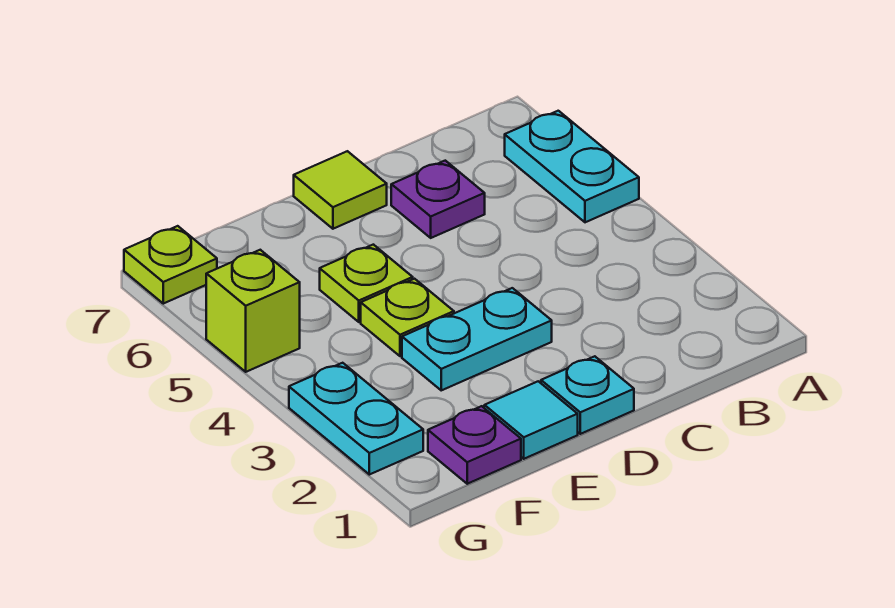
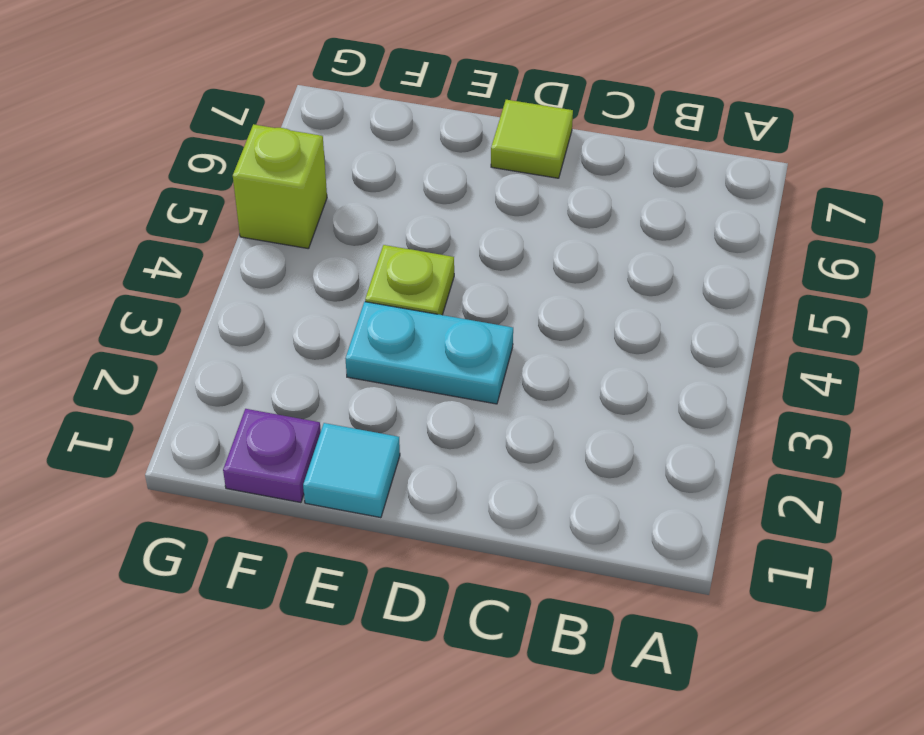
none -> cyan plate A5:A6 level 1
none -> purple plate C6 level 1
none -> cyan plate D1 level 1

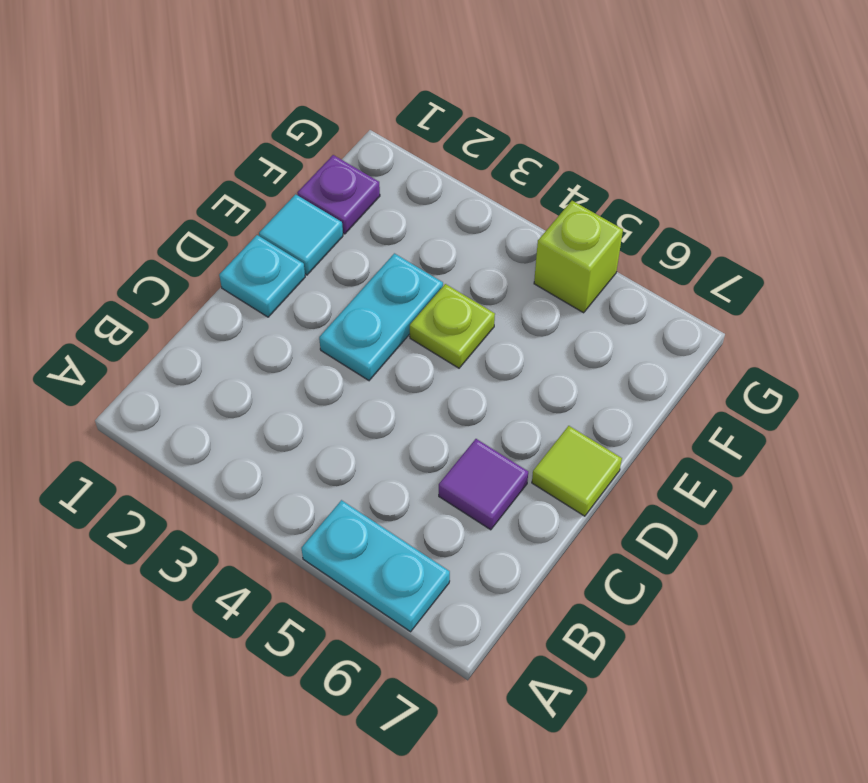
purple tile C6 level 1 -> purple plate C6 level 1
none -> lime plate E5 level 1
none -> cyan plate G2:G3 level 1
none -> lime plate G7 level 1

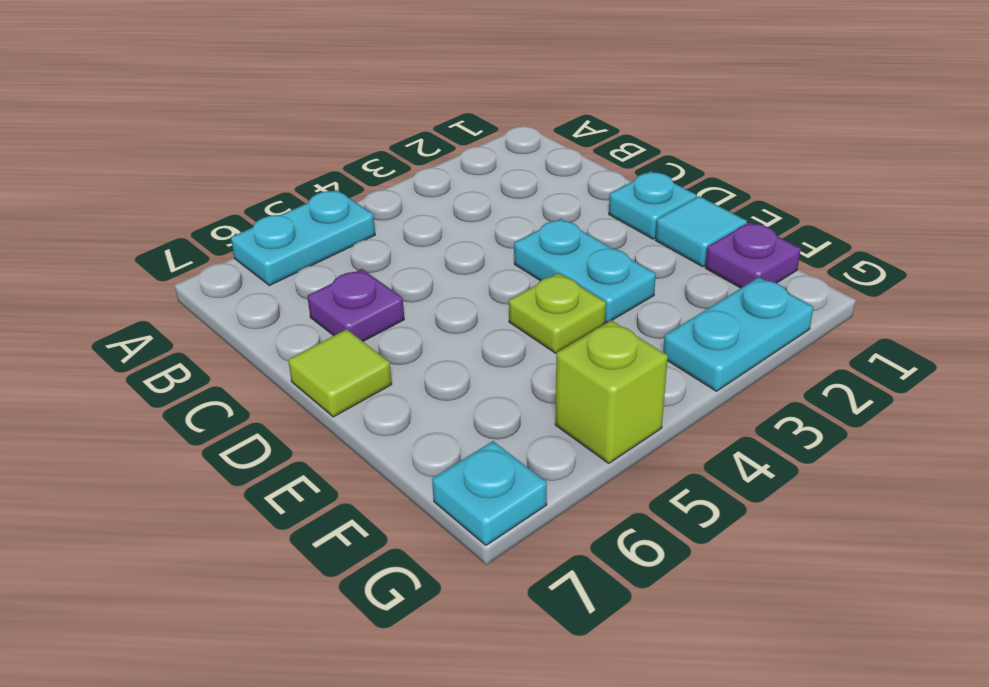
cyan plate G7 level 1 -> lime plate G7 level 1
none -> lime plate E5 level 1

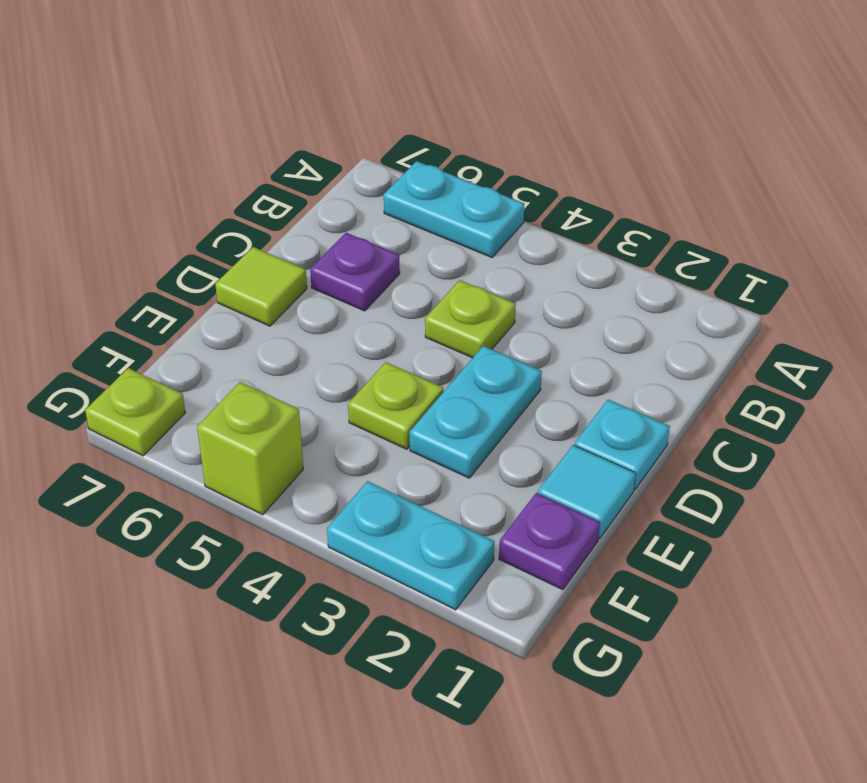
lime plate C4 level 1 -> lime plate E5 level 1

